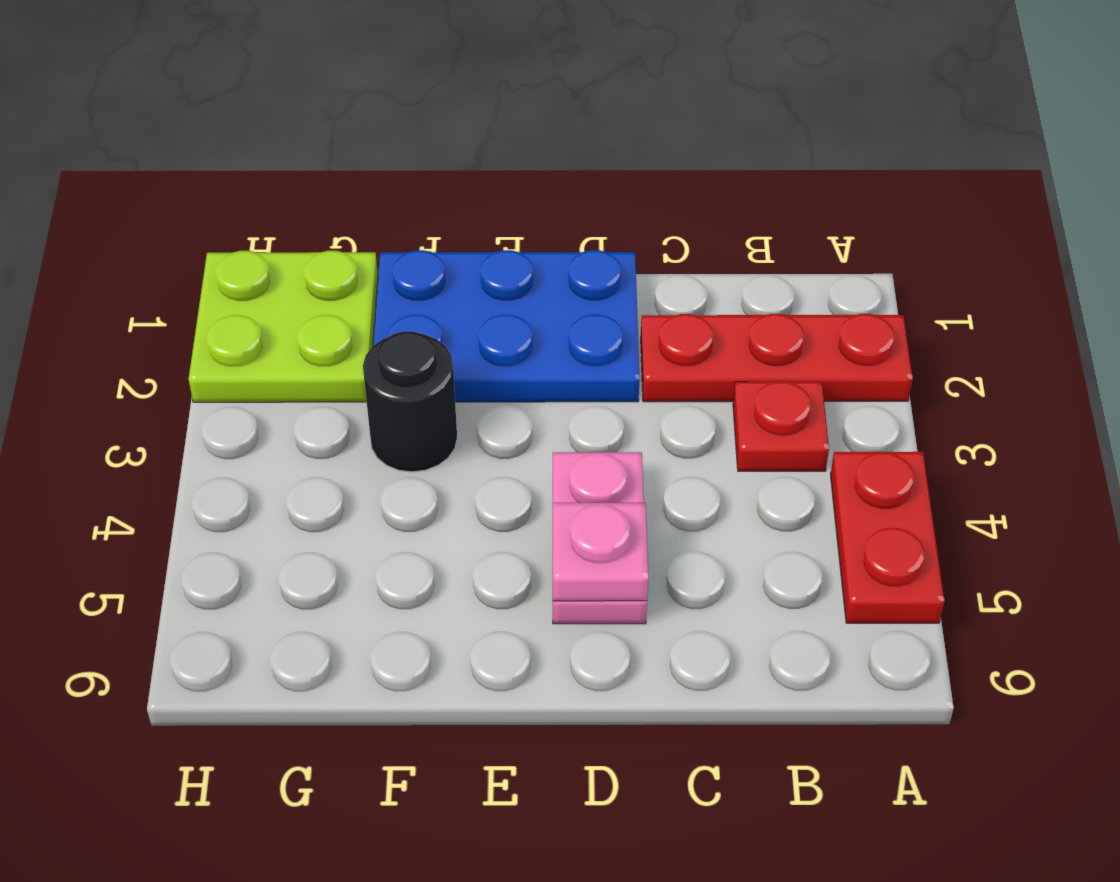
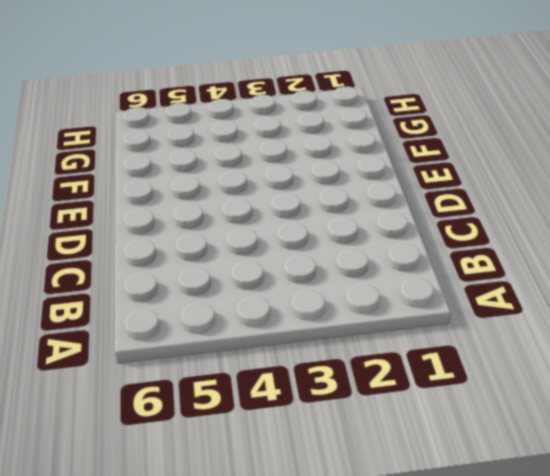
none -> red plate A2:C2 level 1
none -> red plate A4:A5 level 1

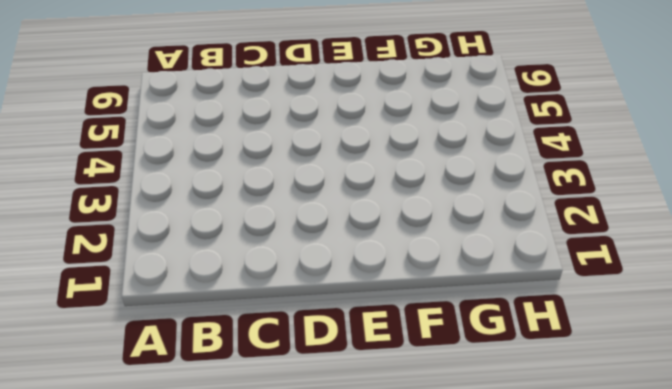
none -> red plate A2:C2 level 1
none -> red plate A4:A5 level 1

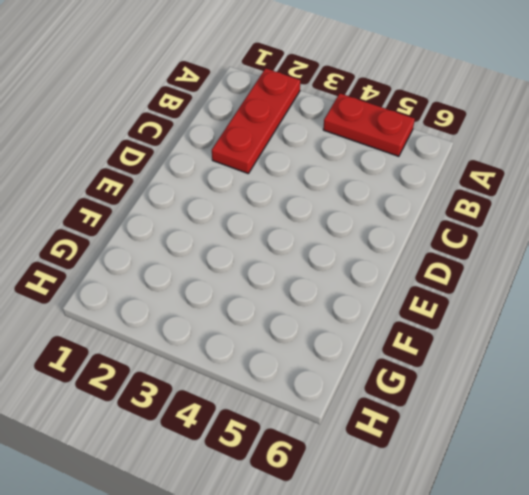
none -> red plate B3 level 1
none -> blue plate D1:F2 level 1

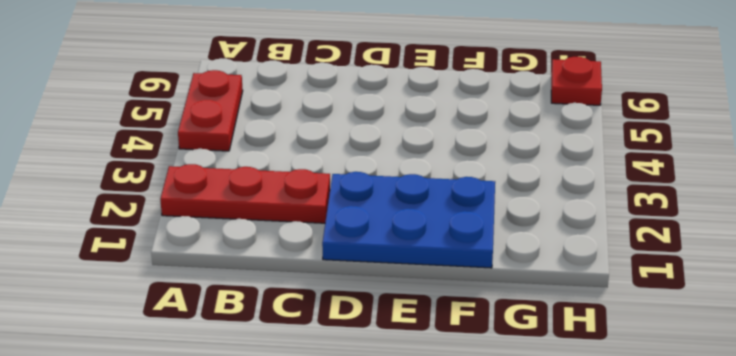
red plate H6 level 1 -> red plate B3 level 1
none -> pink plate D4:D5 level 1
none -> black round brick F3 level 1

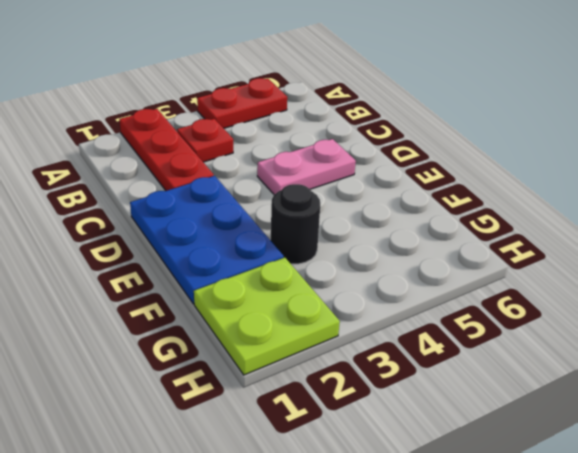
none -> pink plate D5 level 2

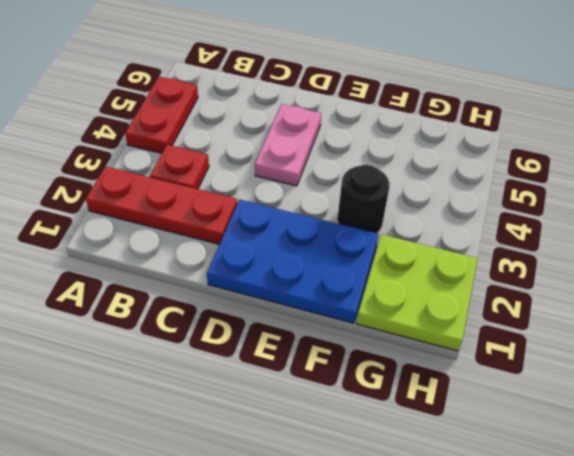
none -> pink plate D5 level 2

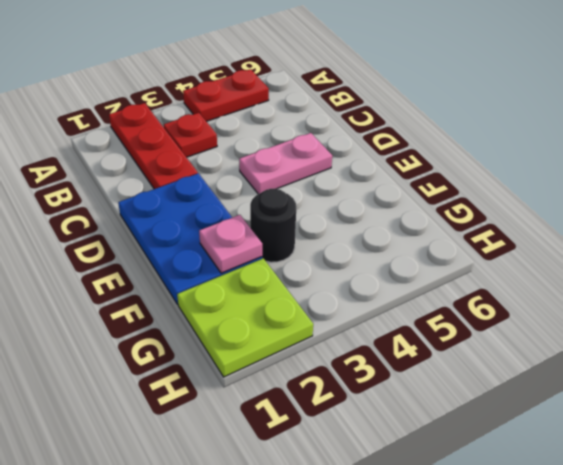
pink plate F2 level 2 -> pink plate D5 level 2

